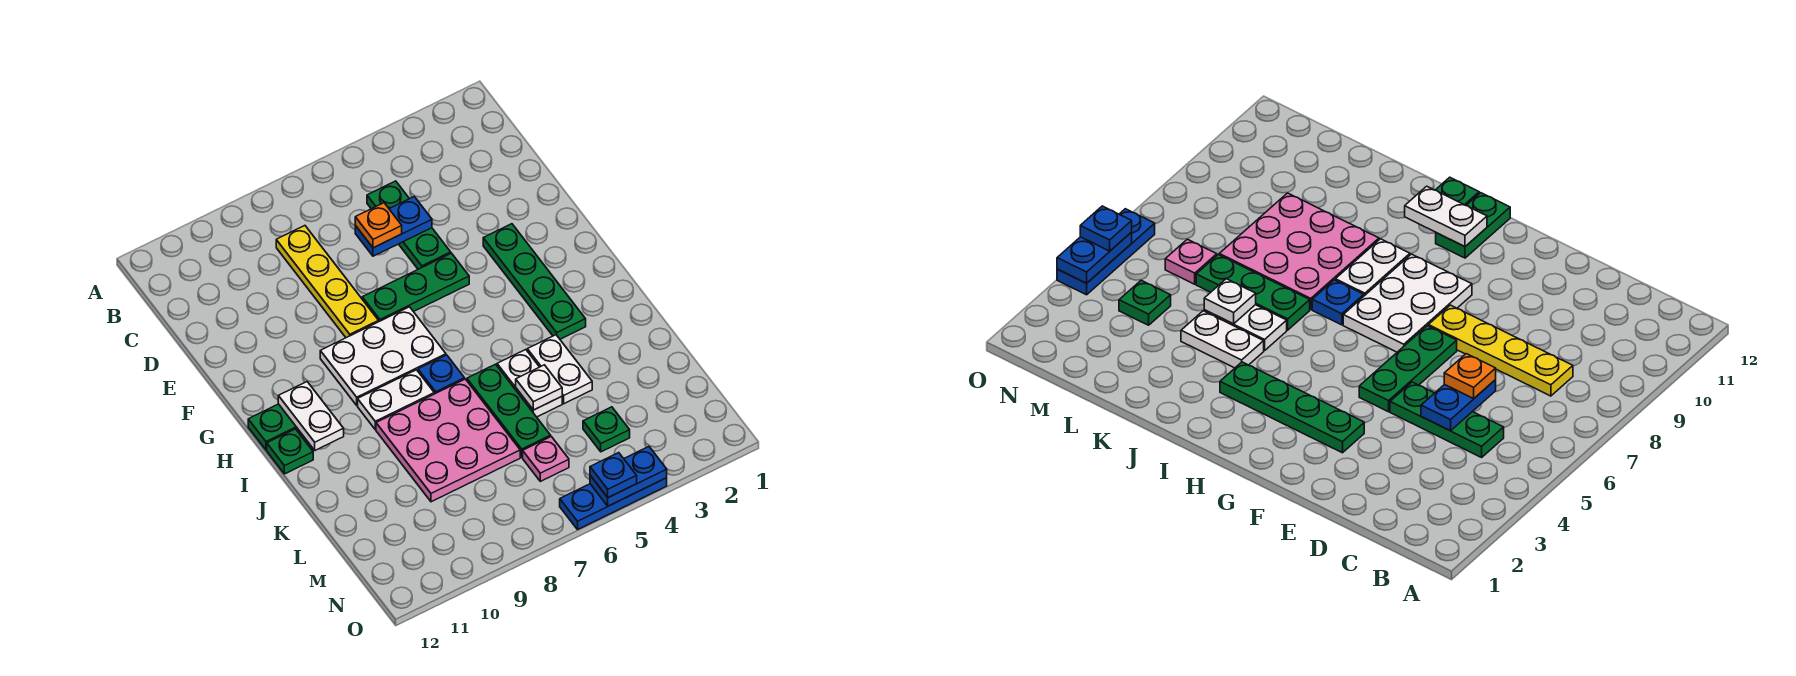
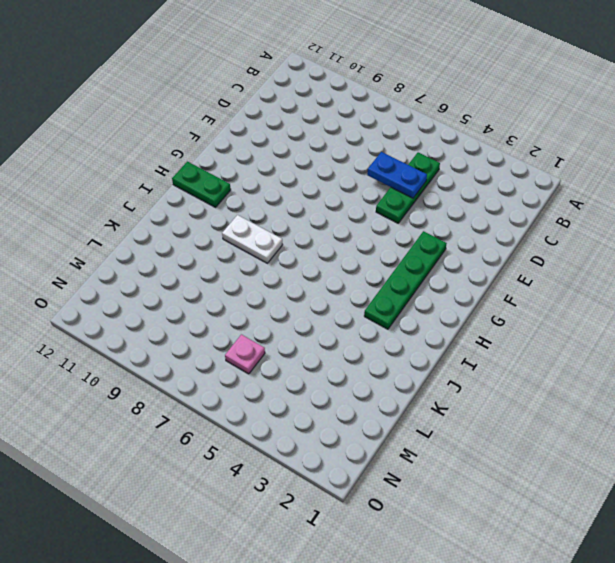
none -> yellow plate C8:F8 level 1
none -> green plate F5:F7 level 1
none -> white plate G7:H9 level 1

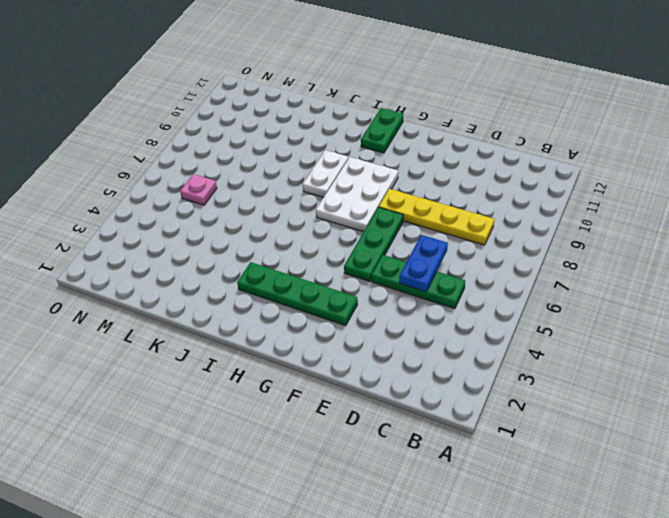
none -> blue plate I7 level 1
none -> green plate I12 level 1
none -> white plate J4:K4 level 1

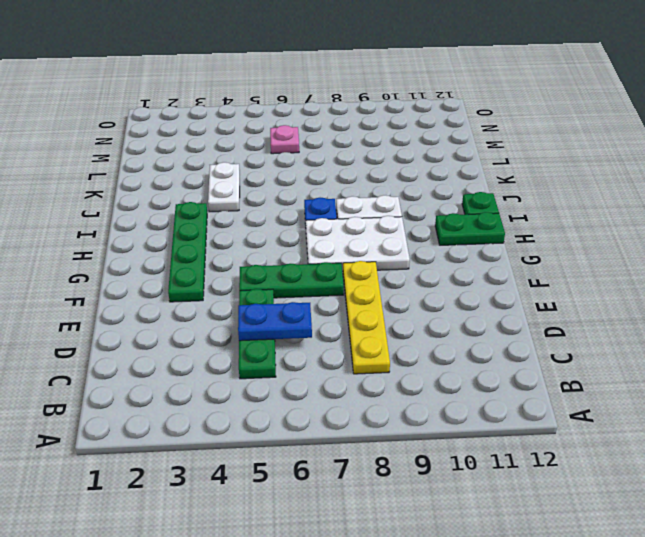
none -> white plate J5:K5 level 1
none -> green plate J6:L6 level 1
none -> pink plate J7:L9 level 1

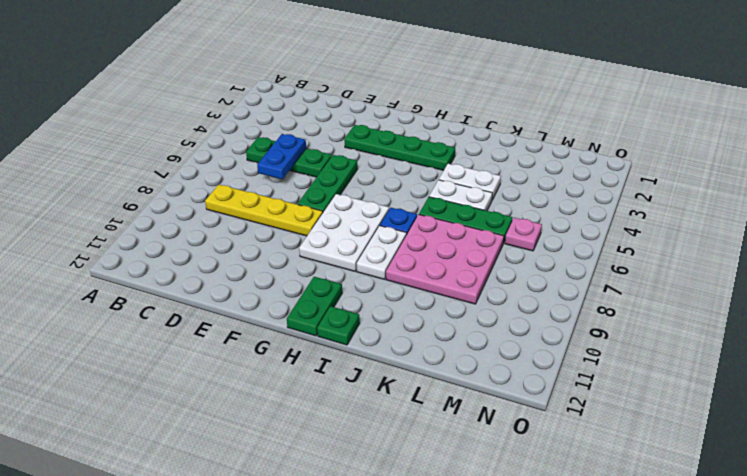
none -> green plate M4 level 1
none -> blue plate O4:O6 level 1
none -> white plate H11:I11 level 2

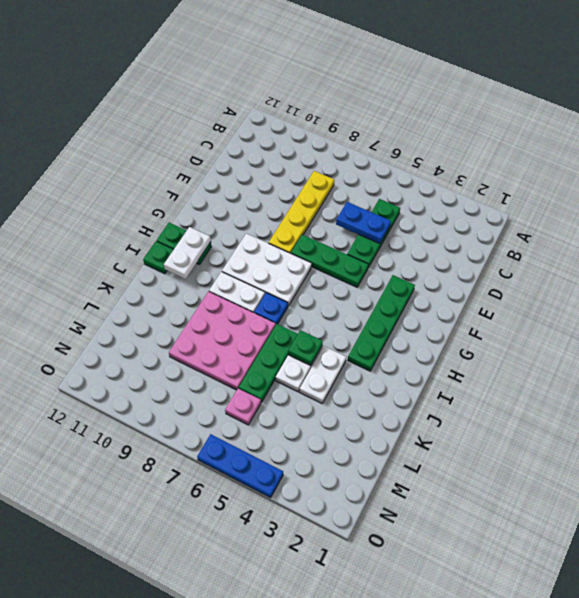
green plate J5 level 2 -> green plate M4 level 1
none -> white plate K5 level 2
none -> blue plate O4:O5 level 2
none -> orange plate D6 level 3

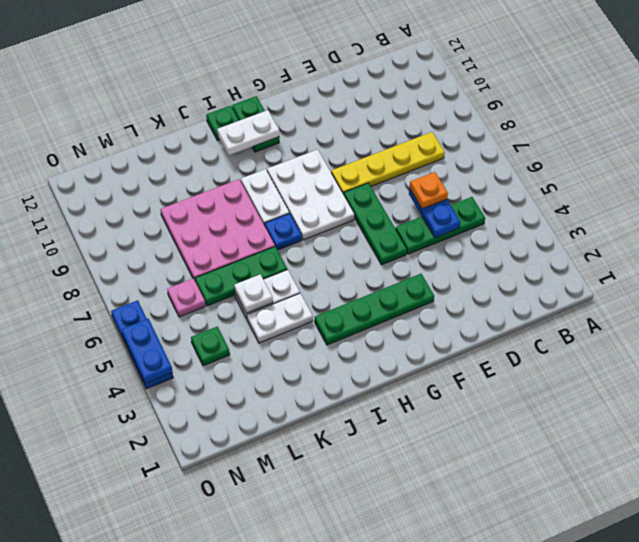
none -> blue plate O5 level 3

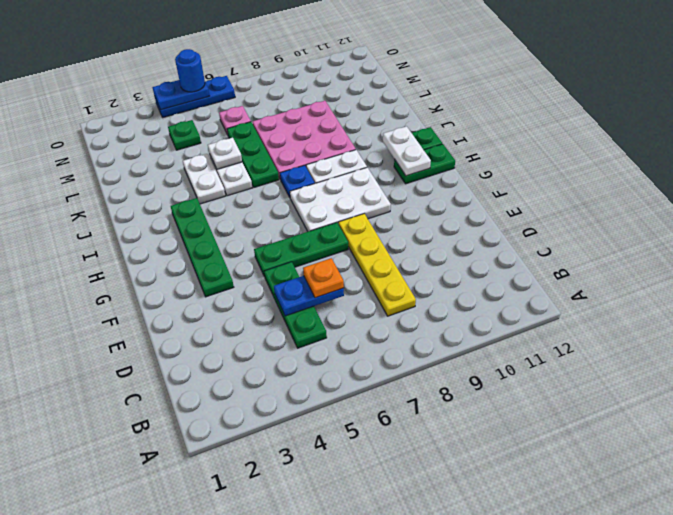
blue round brick O5 level 3 -> blue plate O5 level 3

